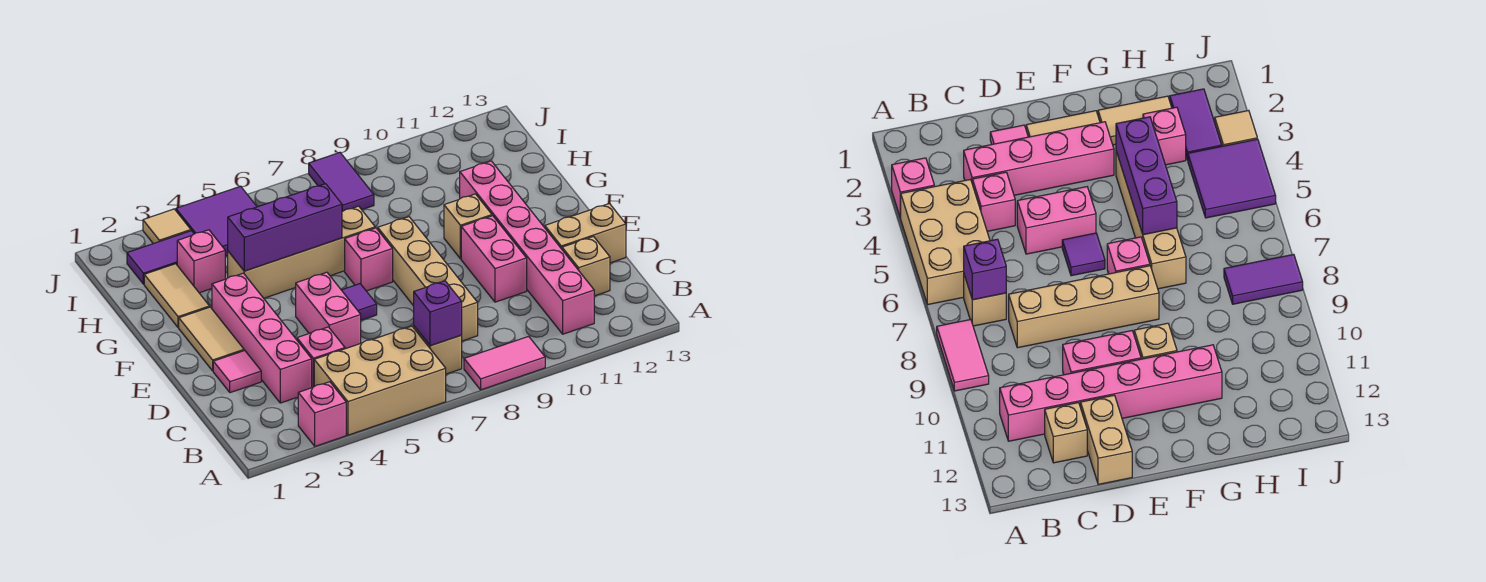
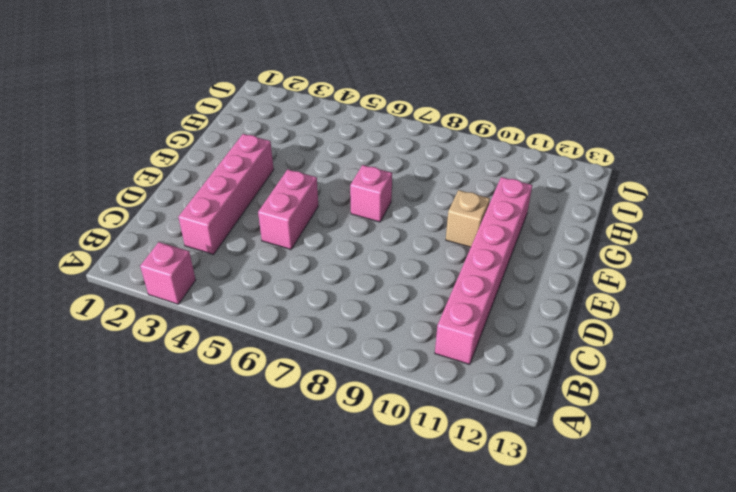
none -> tan brick A4:B6 level 1
none -> pink tile A8:A9 level 1
none -> tan brick B7 level 1

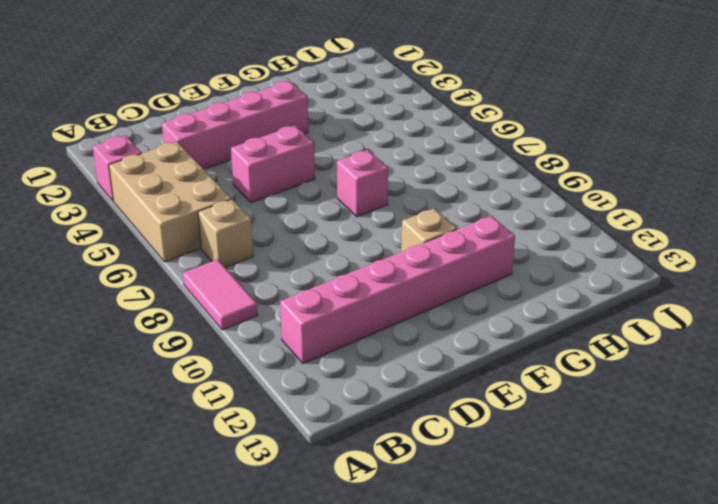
none -> pink brick C4 level 1
none -> tan brick C8:F8 level 1
none -> tan brick C12 level 1

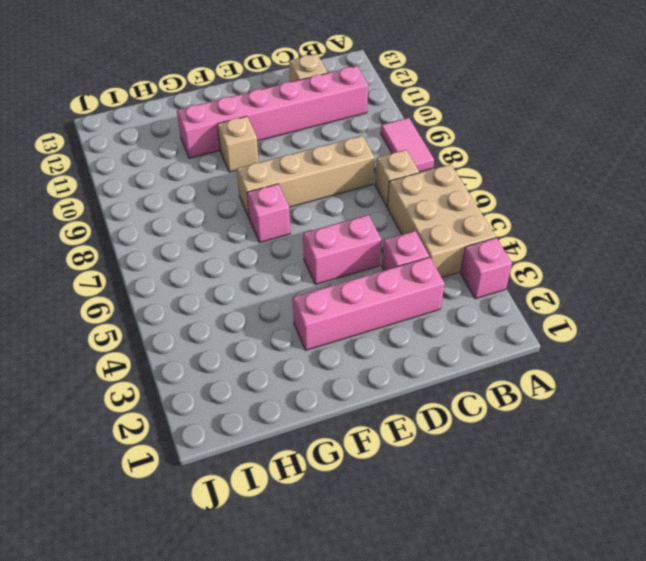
none -> pink tile D2 level 1
none -> pink brick D10:E10 level 1
none -> tan brick D12:D13 level 1

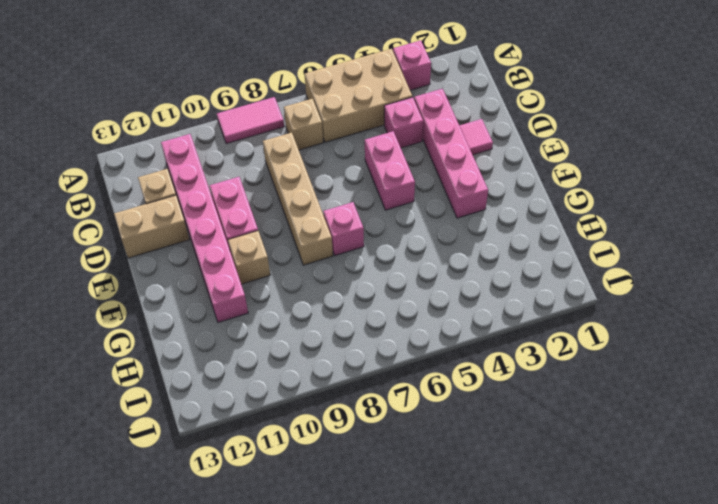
none -> tan tile E2:F2 level 1
none -> purple tile E6 level 1
none -> tan tile G2:H2 level 1

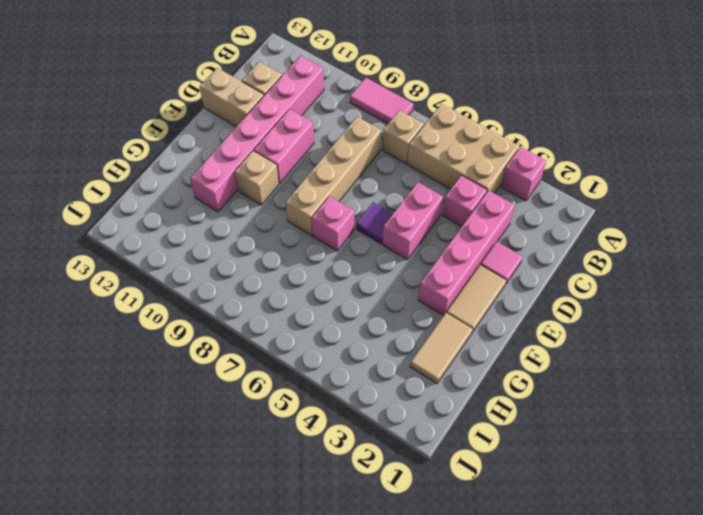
none -> tan brick G4:G7 level 1
none -> pink brick H3 level 1
none -> purple tile I2:I3 level 1

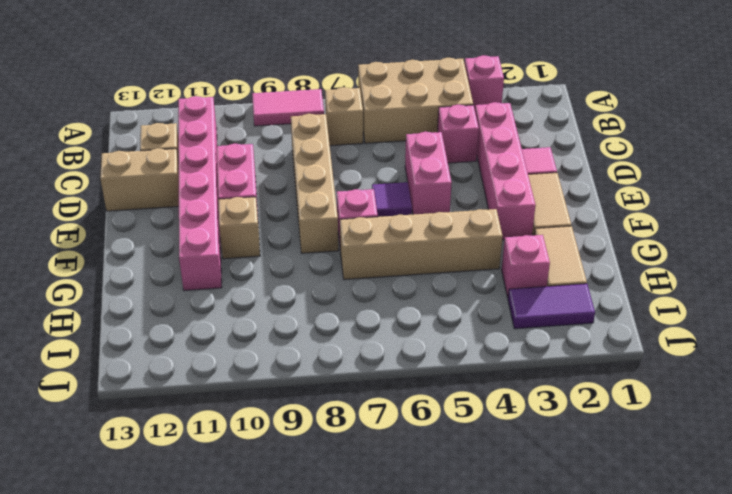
none -> purple tile I4:J5 level 1
none -> purple tile I8:J8 level 1
none -> tan tile J3 level 1

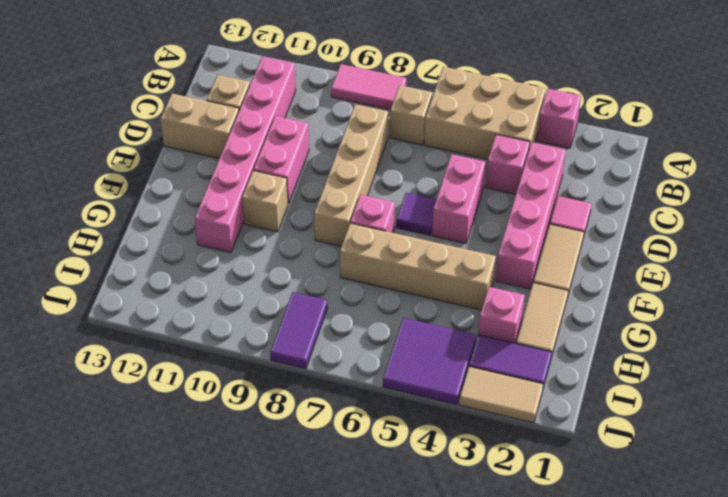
tan tile J2:J3 level 1 -> tan tile J3 level 1
none -> purple brick B7 level 2
none -> purple brick G4:G6 level 2

